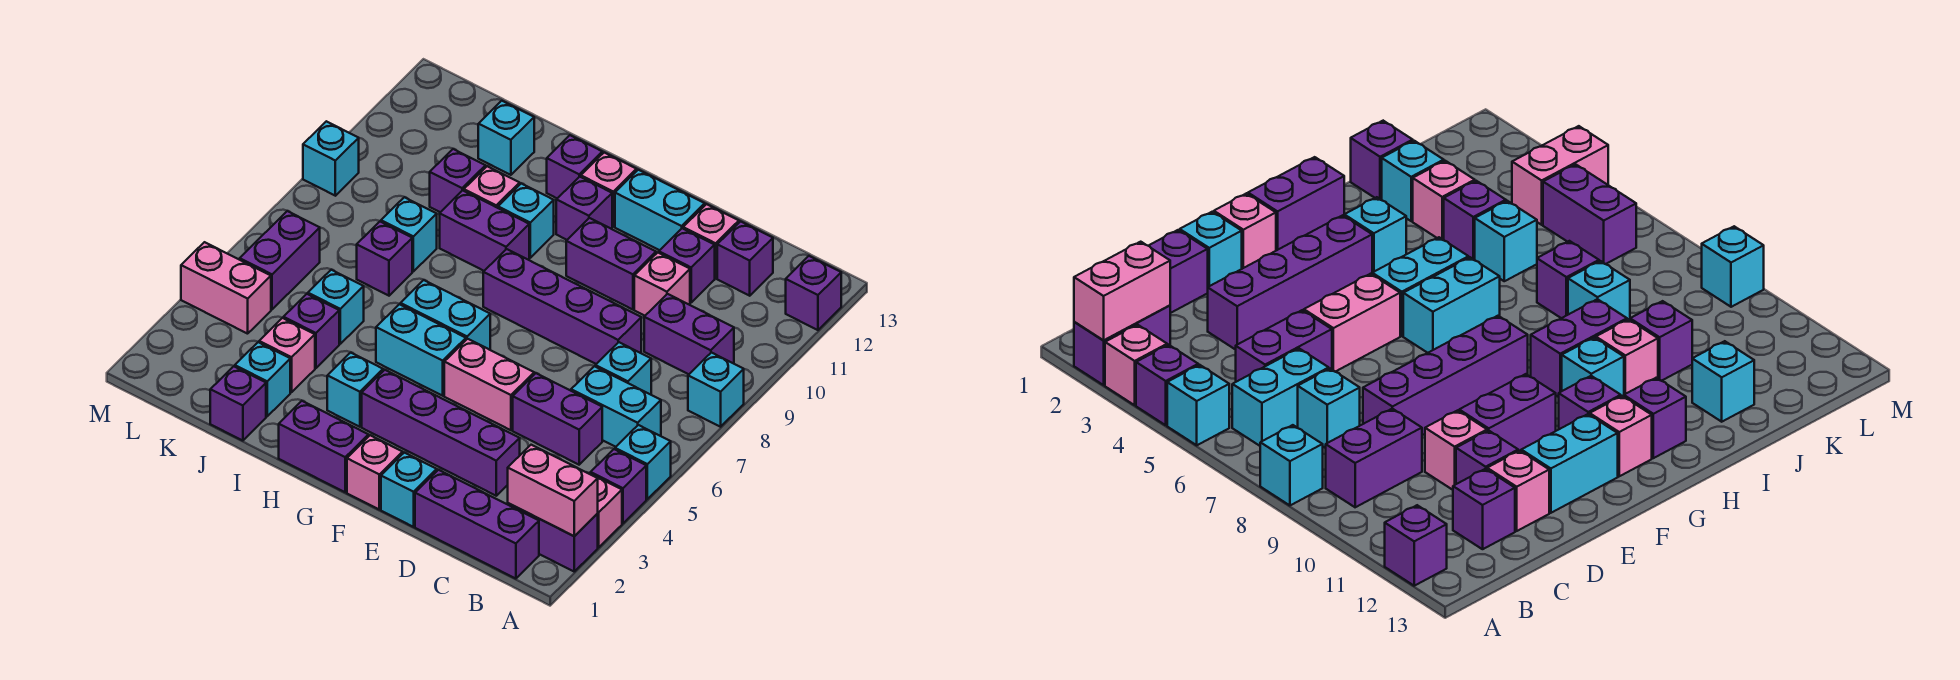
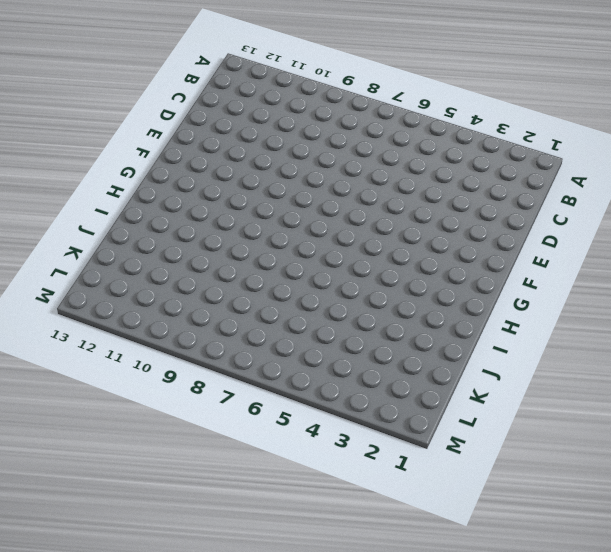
none -> purple brick A2:B2 level 1
none -> pink brick A3 level 1
none -> purple brick A4 level 1
none -> cyan brick A5 level 1

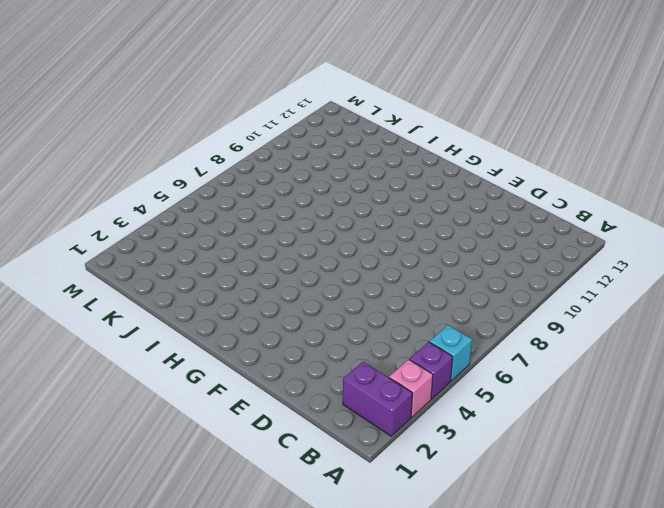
none -> cyan brick A8 level 1
none -> purple brick A12 level 1
none -> purple brick B1:D1 level 1
none -> cyan brick B6:C6 level 1

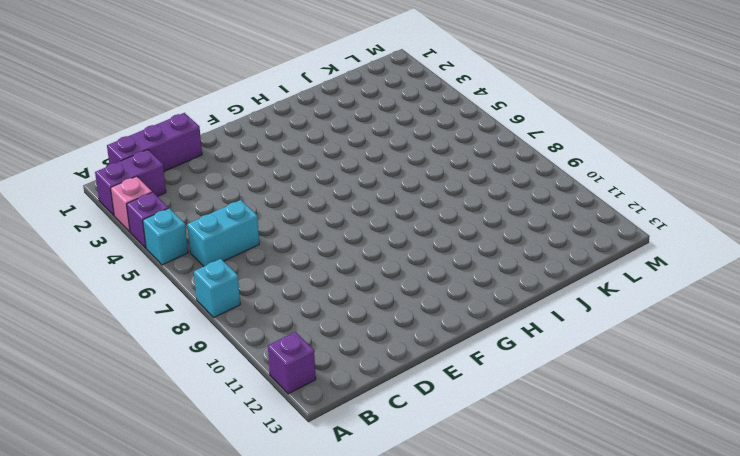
none -> purple brick B9:C9 level 1
none -> purple brick C5:D5 level 1
none -> cyan brick C7 level 1
none -> purple brick C12 level 1

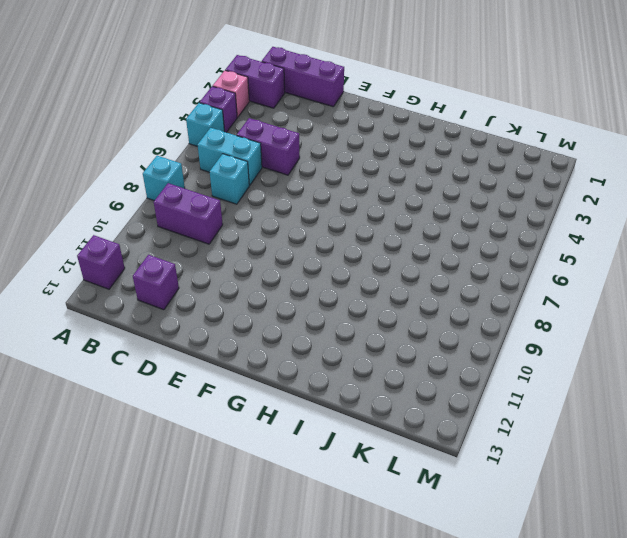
none -> purple brick D3:G3 level 1
none -> purple brick D8:G8 level 1
none -> pink brick D10 level 1
none -> purple brick D11 level 1

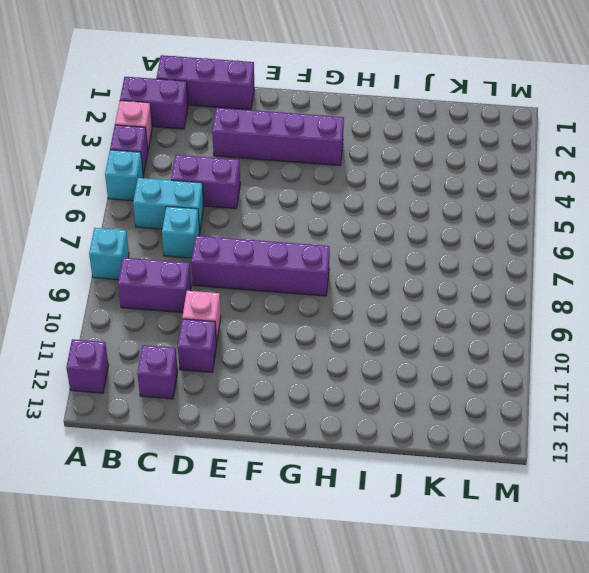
none -> pink brick D12 level 1
none -> cyan brick E1 level 1
none -> pink brick E5:F5 level 1
none -> purple brick E10:F10 level 1

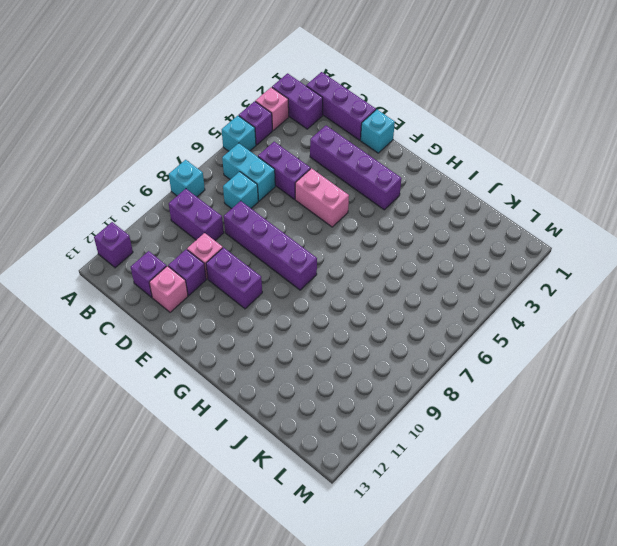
none -> cyan brick E12:F12 level 1
none -> pink brick F1 level 1
none -> purple brick G1:H1 level 1
none -> cyan brick G5:H5 level 1

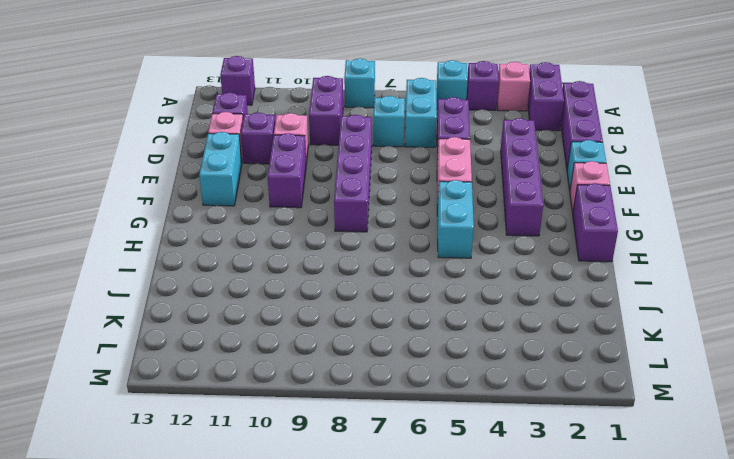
none -> cyan brick G6:H6 level 1
none -> purple brick G11 level 1
none -> pink brick G12 level 1
none -> cyan brick H3 level 1

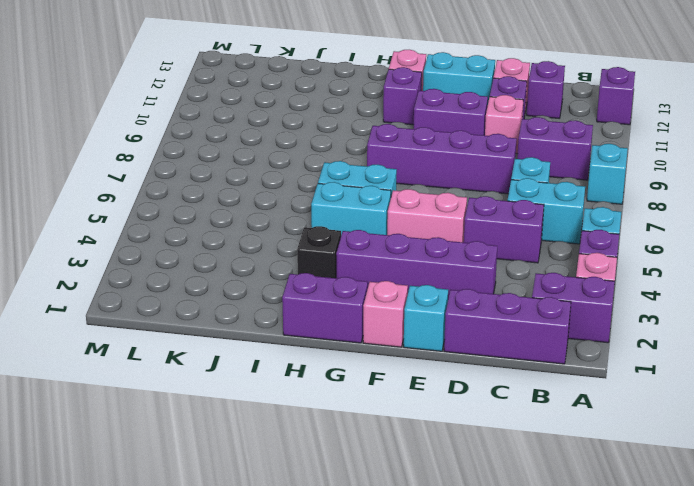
black brick H3 level 1 -> cyan brick H3 level 1
none -> purple brick H9:I9 level 1
none -> cyan brick H10 level 1
none -> purple brick H12 level 1
none -> pink brick I10 level 1

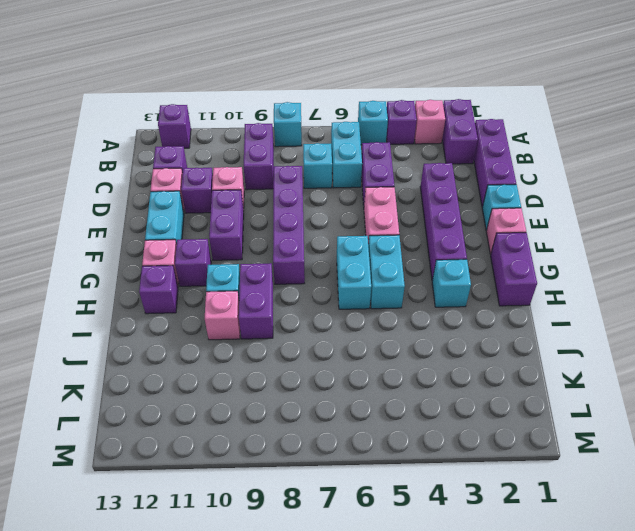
none -> purple brick J1 level 1
none -> cyan brick J2 level 1
none -> pink brick J3 level 1
none -> purple brick J4 level 1

